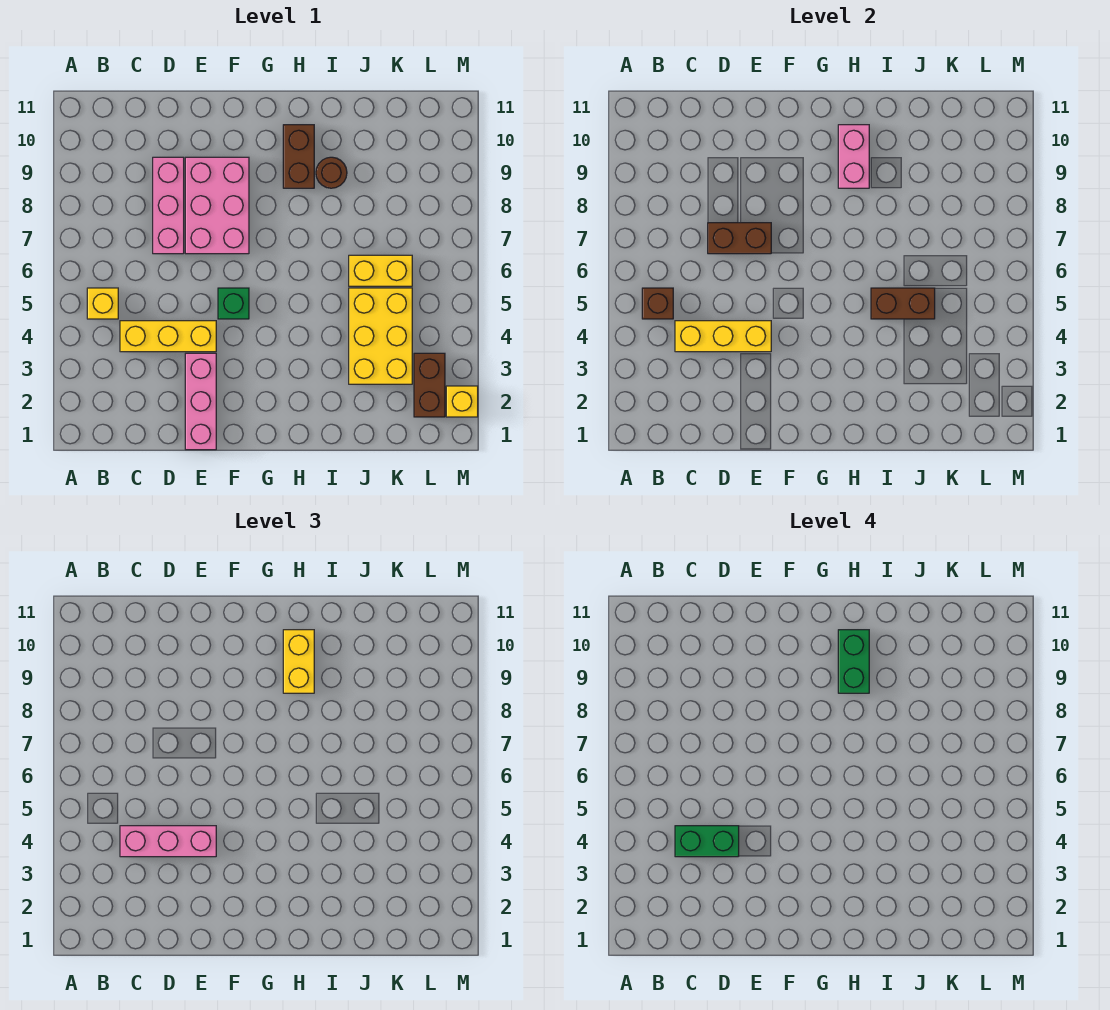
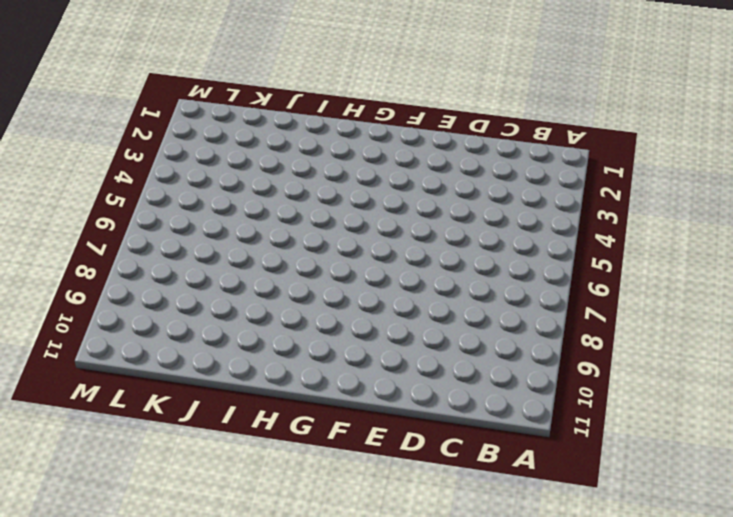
none -> yellow brick B5 level 1
none -> yellow brick C4:E4 level 1
none -> pink brick D7:D9 level 1

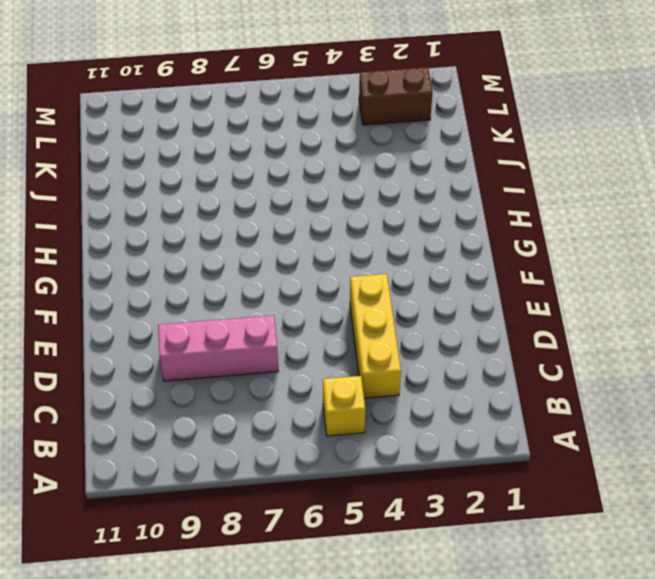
none -> pink brick E1:E3 level 1
none -> pink brick E7:F9 level 1
none -> green brick F5 level 1

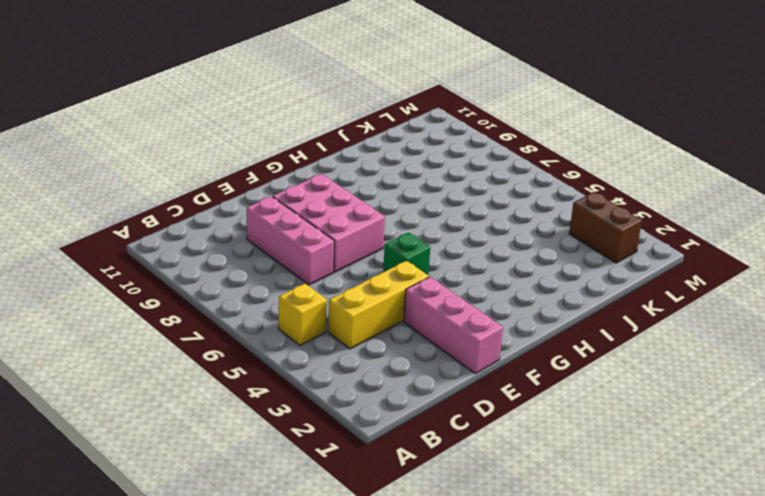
none -> brown brick H9:H10 level 1
none -> brown round brick I9 level 1
none -> yellow brick J3:K5 level 1

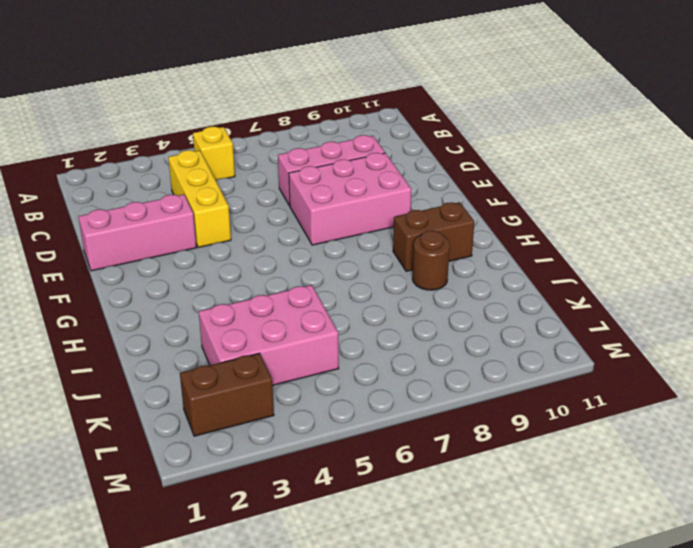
pink brick J3:K5 level 1 -> yellow brick J3:K5 level 1
none -> green brick F5 level 1
none -> yellow brick J6:K6 level 1
none -> yellow brick M2 level 1

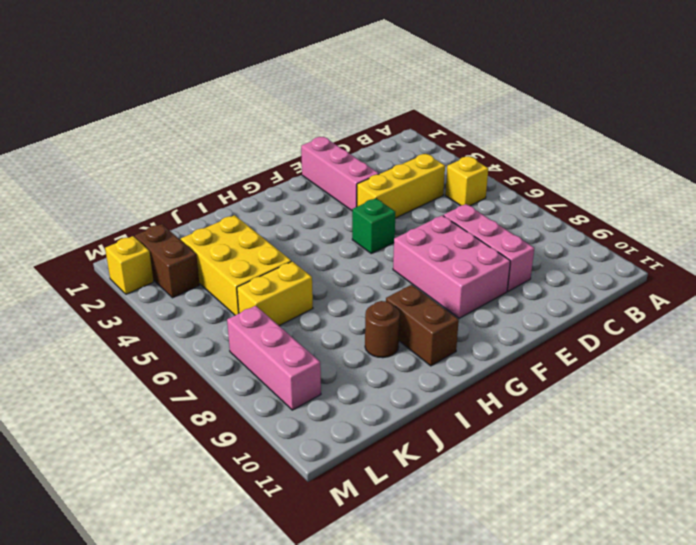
pink brick L7:L9 level 1 -> pink brick C4:E4 level 3
none -> brown brick B5 level 2
none -> yellow brick C4:E4 level 2
none -> brown brick D7:E7 level 2

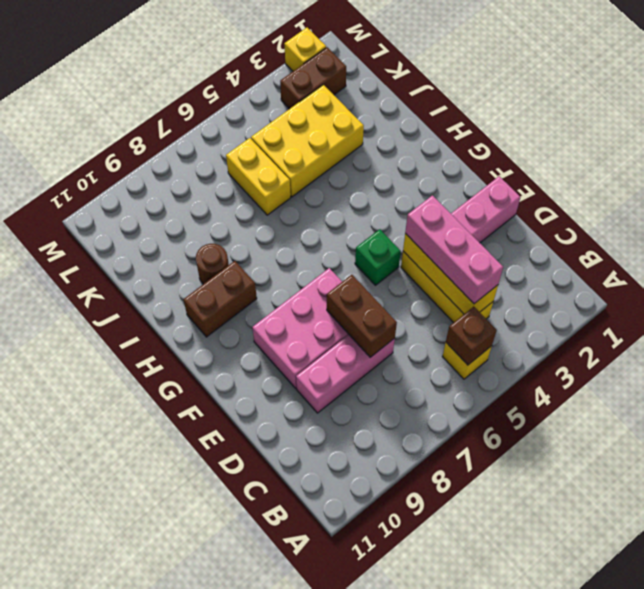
none -> pink brick H9:H10 level 2
none -> brown brick I5:J5 level 2
none -> yellow brick H9:H10 level 3

